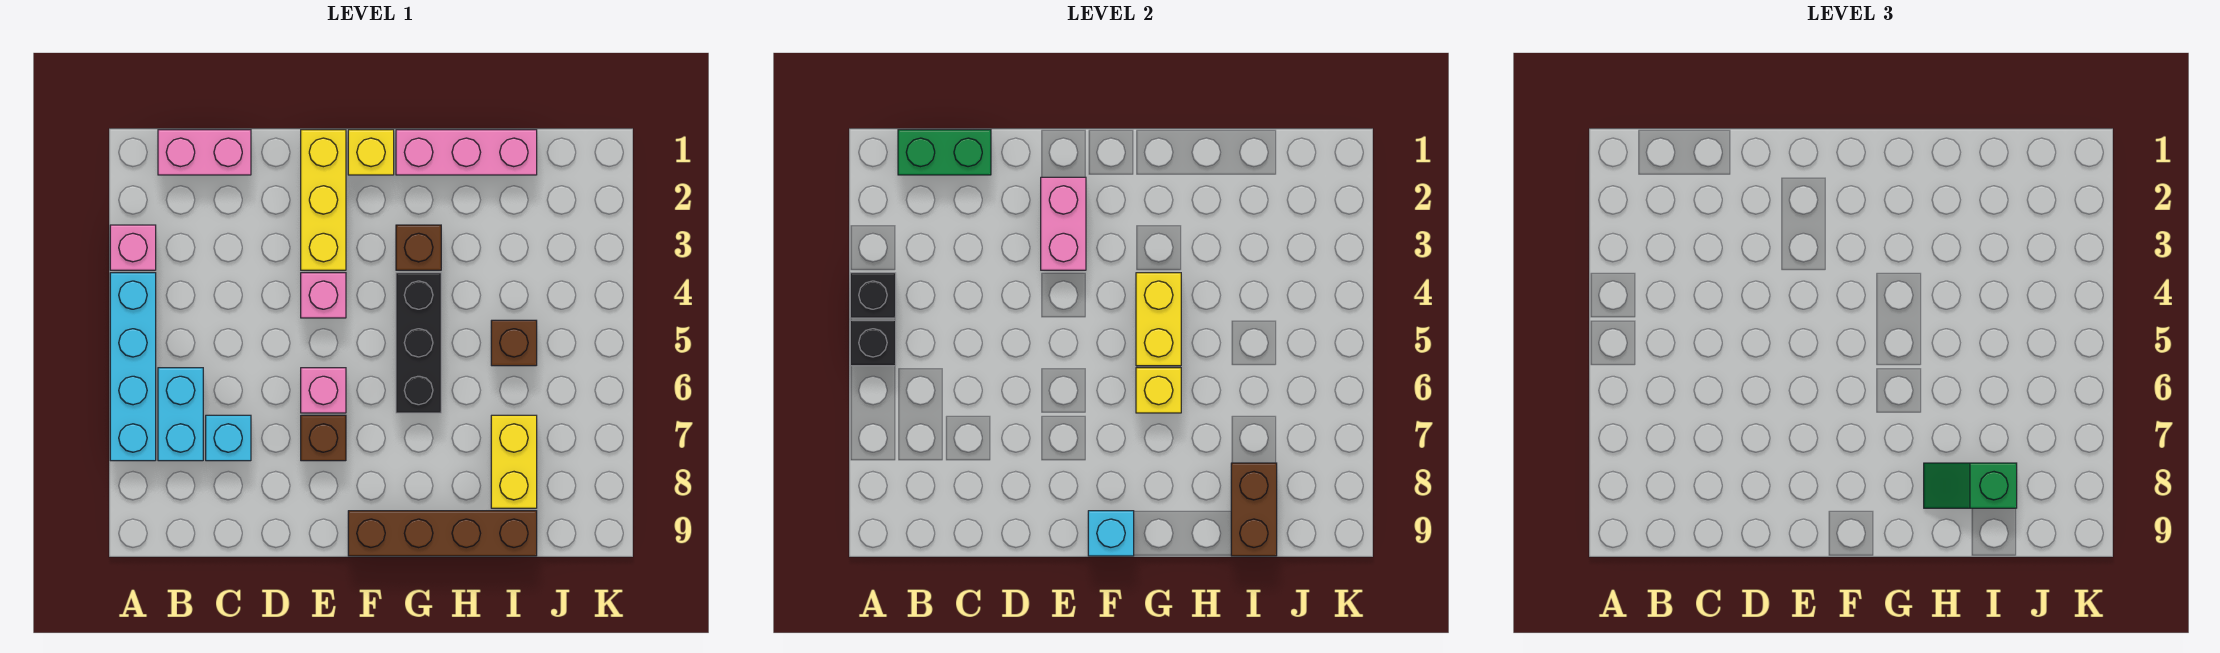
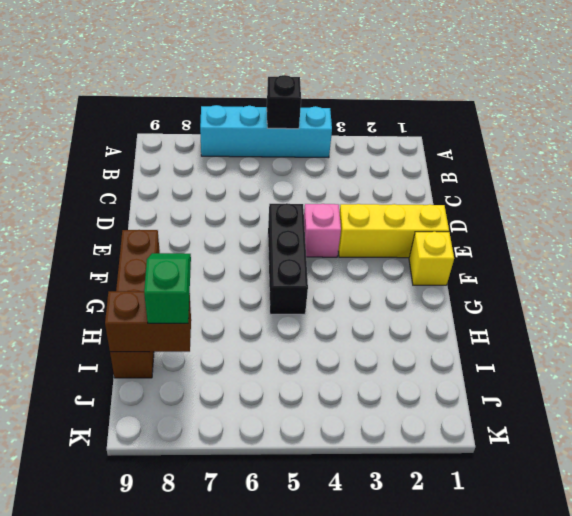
black brick E5:G5 level 1 -> black brick G4:G6 level 1
none -> pink brick A3 level 1
none -> pink brick B1:C1 level 1
none -> cyan brick B6:B7 level 1

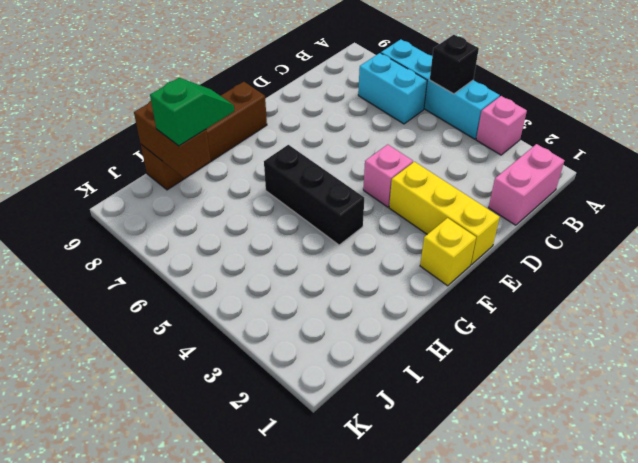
none -> cyan brick C7 level 1
none -> pink brick E6 level 1
none -> brown brick E7 level 1

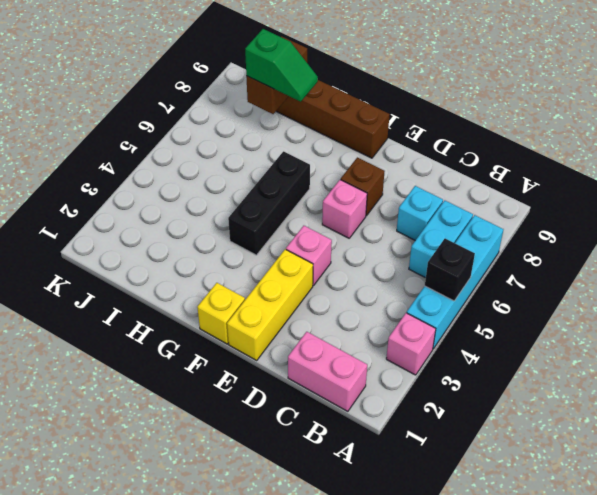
none -> pink brick G1:I1 level 1
none -> brown brick G3 level 1
none -> brown brick I5 level 1

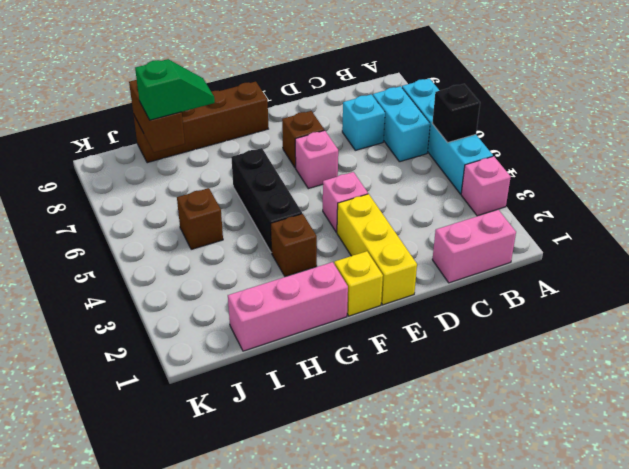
none -> yellow brick I7:I8 level 1
none -> black brick A4 level 2
none -> green brick B1:C1 level 2

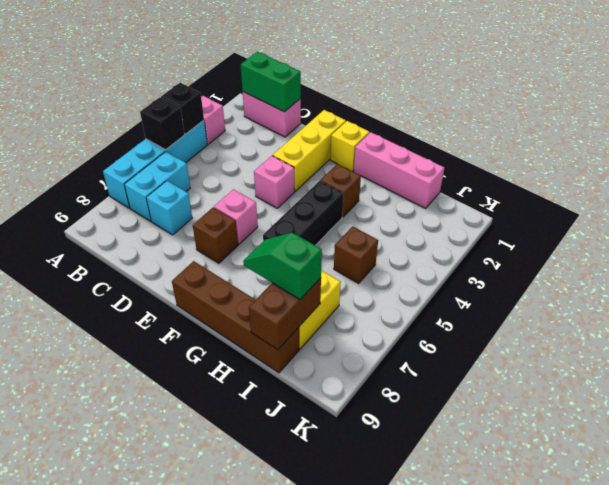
none -> pink brick E2:E3 level 2
none -> cyan brick F9 level 2
none -> yellow brick G4:G5 level 2

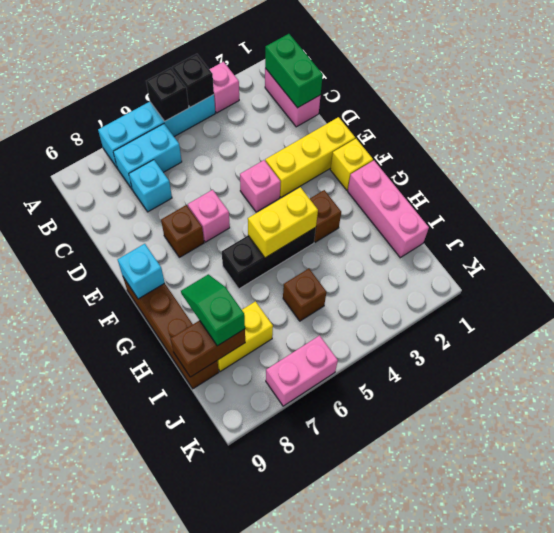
pink brick K6:K7 level 1 -> pink brick E2:E3 level 2
none -> yellow brick G6 level 2

